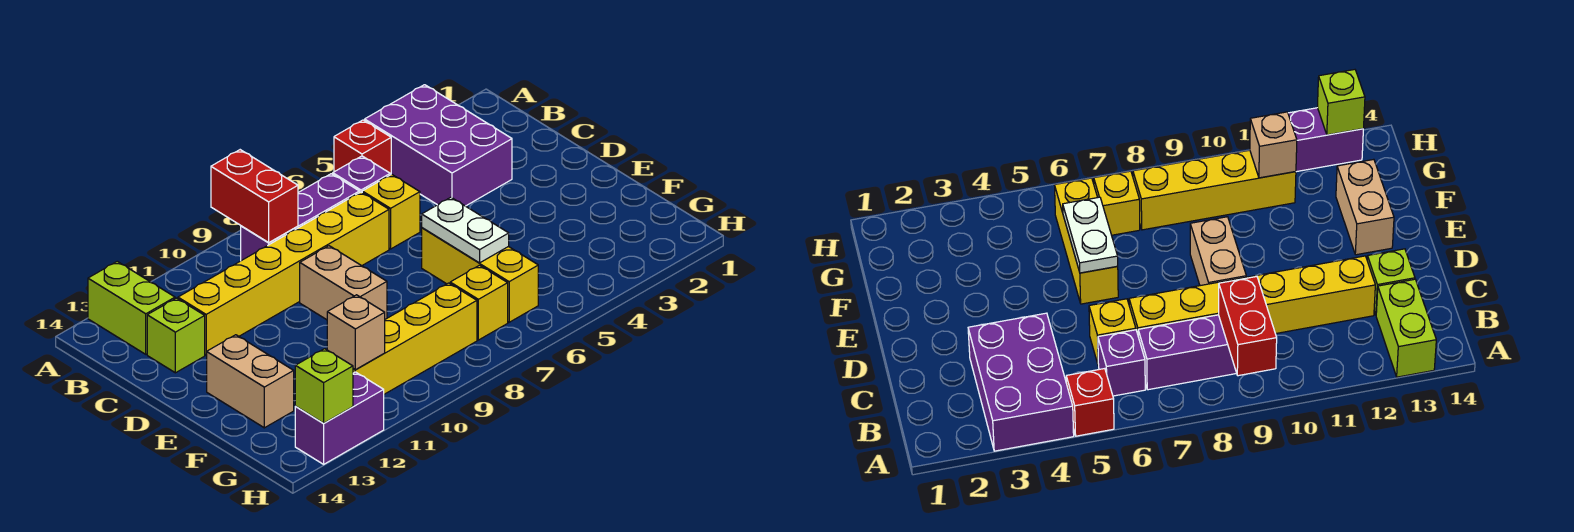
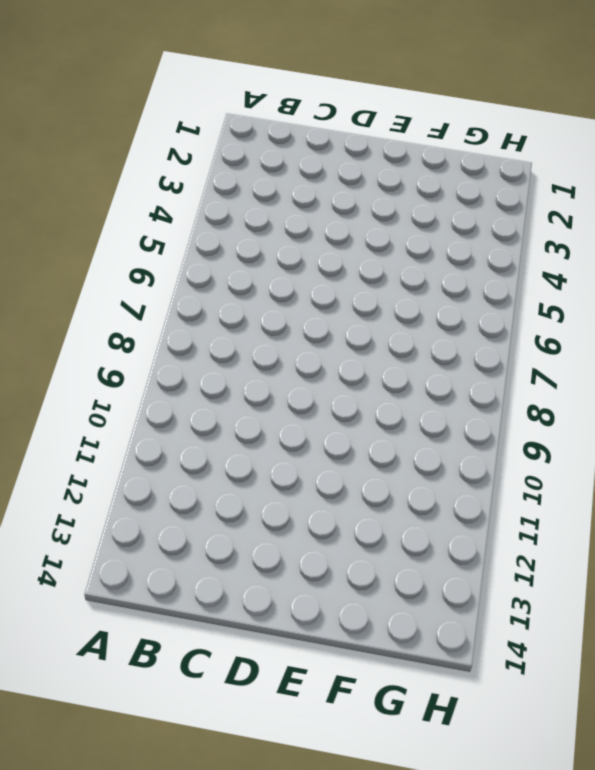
none -> purple brick A3:C4 level 1
none -> red brick A5 level 1
none -> lime brick A13:B13 level 1

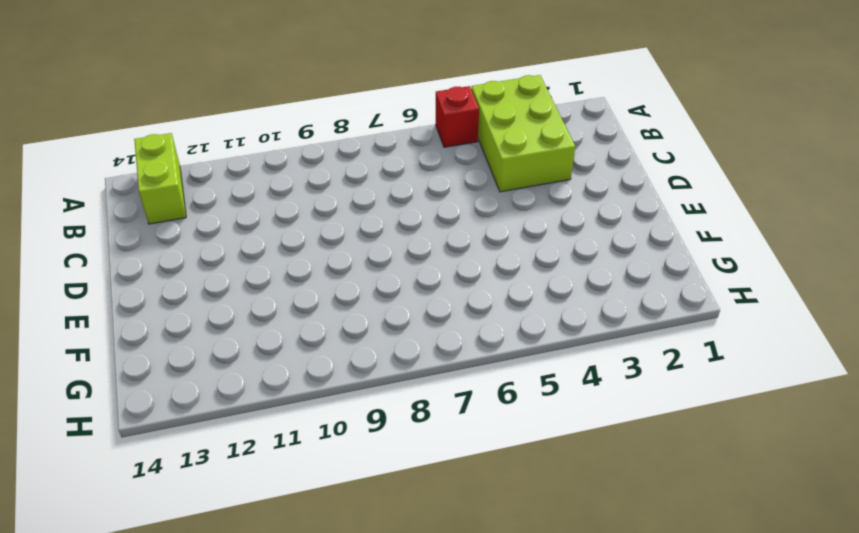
lime brick A3:C4 level 1 -> purple brick A3:C4 level 1
none -> purple brick B6 level 1
none -> purple brick B7:B9 level 1
none -> yellow brick C6 level 1

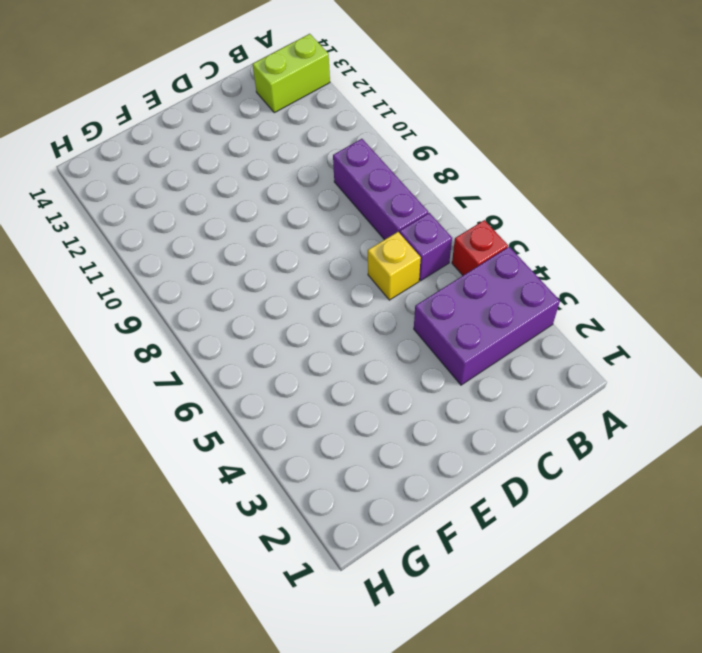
none -> yellow brick C7:C12 level 1
none -> lime brick C13 level 1
none -> tan brick D9:E9 level 1

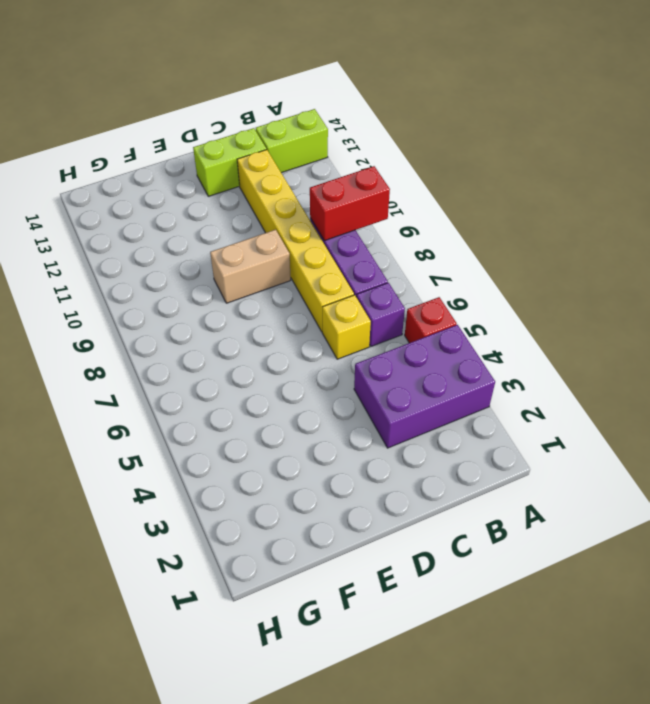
lime brick C13:D13 level 1 -> lime brick C13 level 1
none -> yellow brick E6:G6 level 1
none -> tan brick E13:F13 level 1
none -> yellow brick G7 level 1

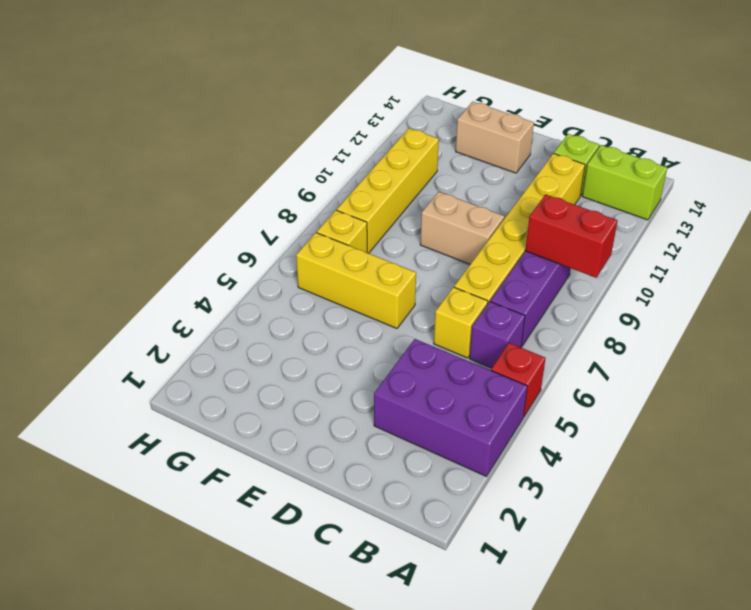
none -> purple brick H12:H13 level 1
none -> white plate E6:F6 level 2
none -> tan brick G11 level 2

